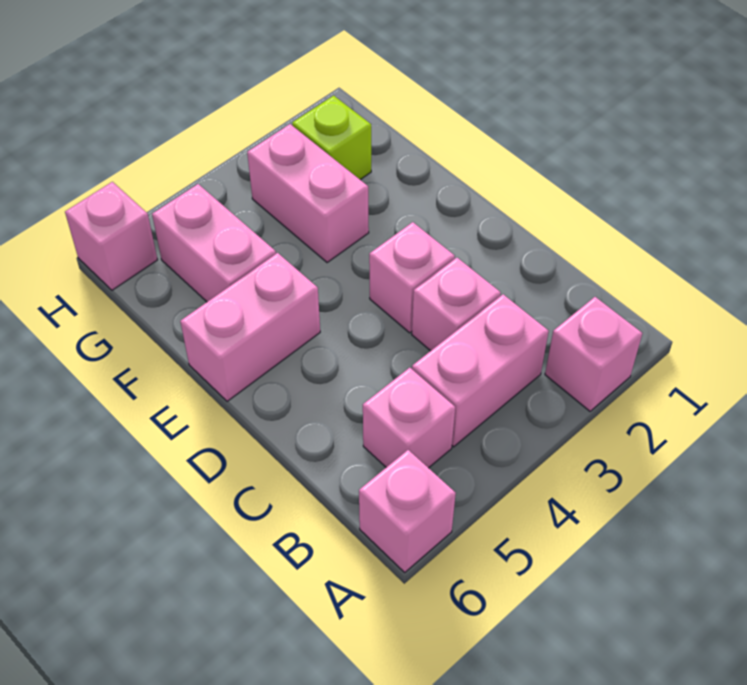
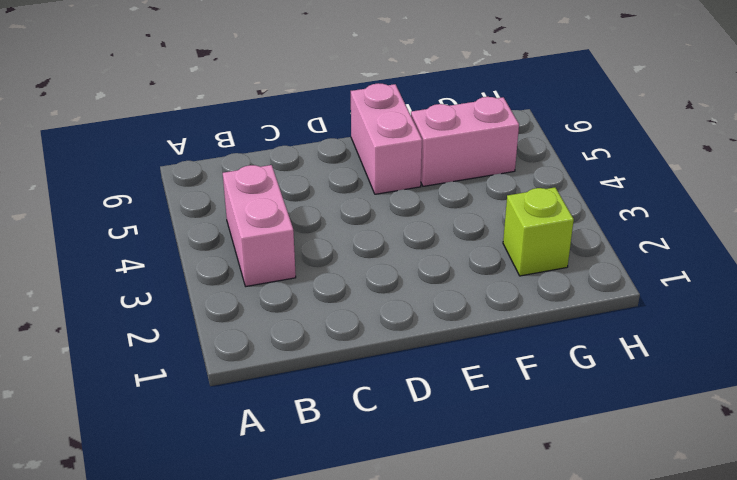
none -> pink brick A2 level 1
none -> pink brick A6 level 1

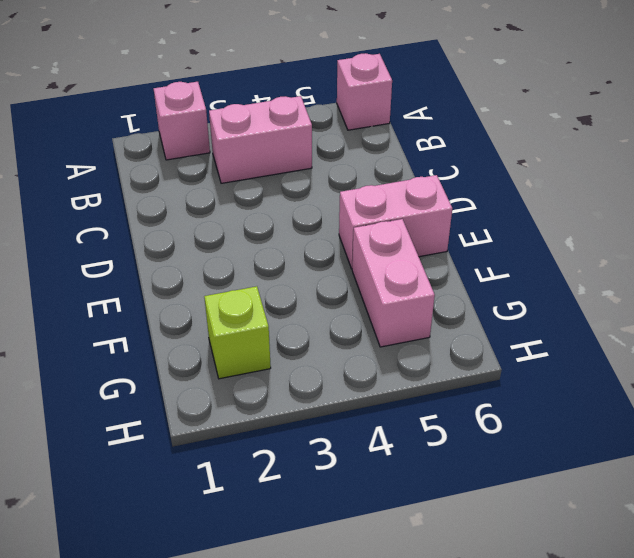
none -> pink brick B5 level 1
none -> pink brick C3 level 1

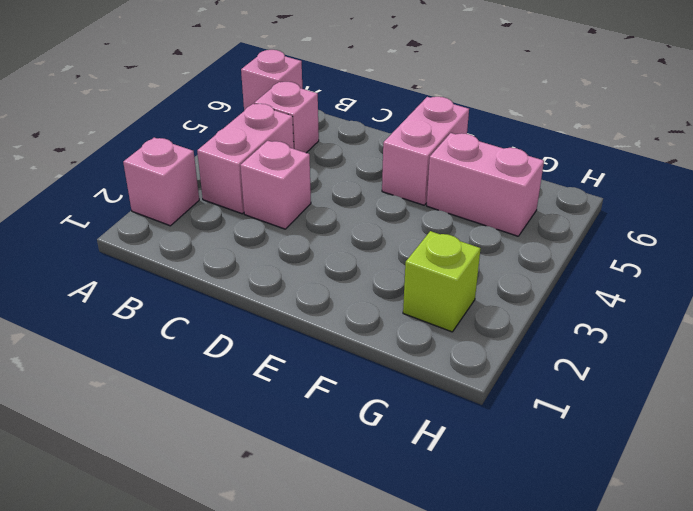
none -> pink brick D3 level 1
none -> pink brick F3:G3 level 1

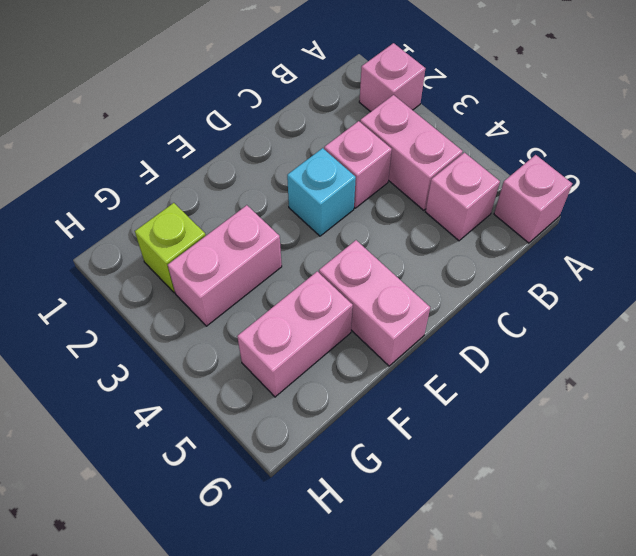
cyan brick D3 level 1 -> pink brick D3 level 1
none -> pink brick H6 level 1

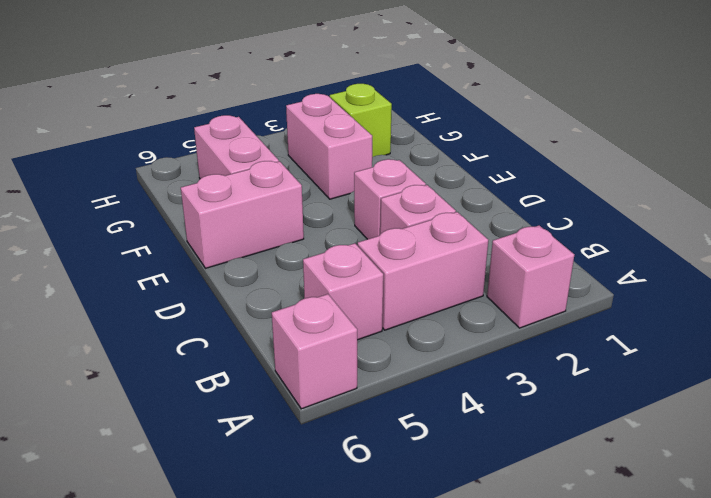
none -> pink brick H6 level 1

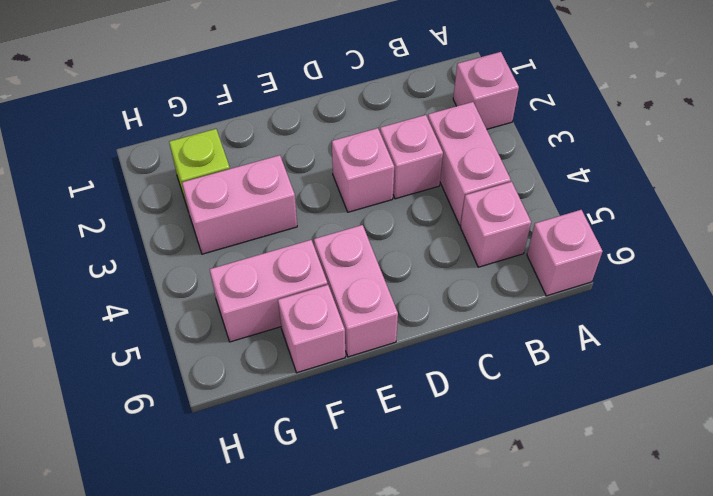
pink brick F6 level 1 -> pink brick H6 level 1

